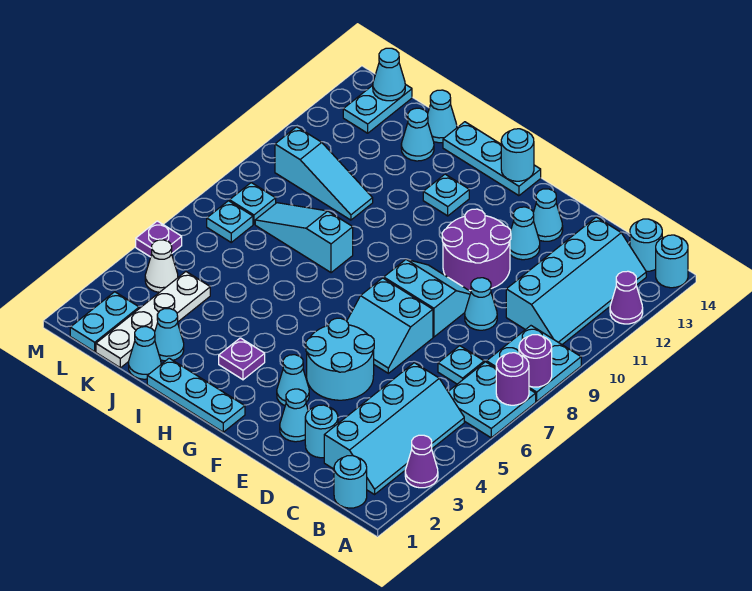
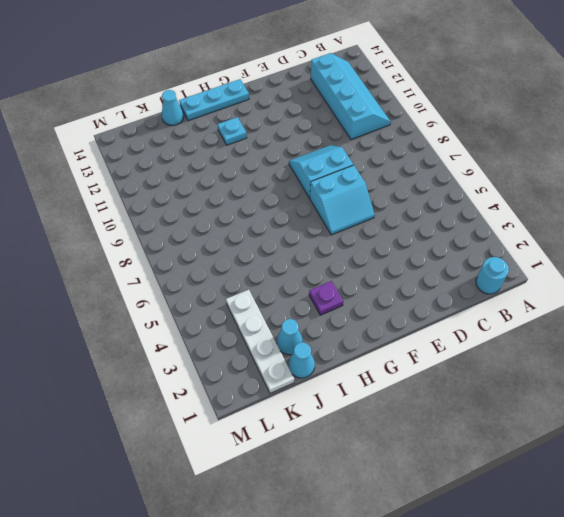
none -> purple cone A3 level 1
none -> cyan plate A6:B7 level 1
none -> cyan plate A8:B9 level 1
none -> purple cone A12 level 1

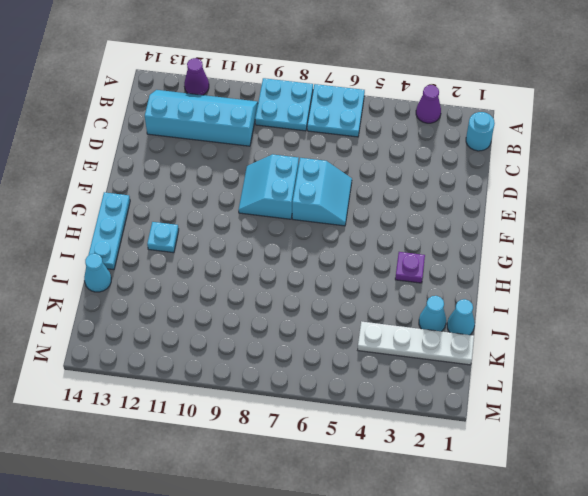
none -> cyan round brick A14 level 1
none -> cyan slope B2:C5 level 1 top C
none -> cyan round brick B14 level 1
none -> cyan plate C7 level 1

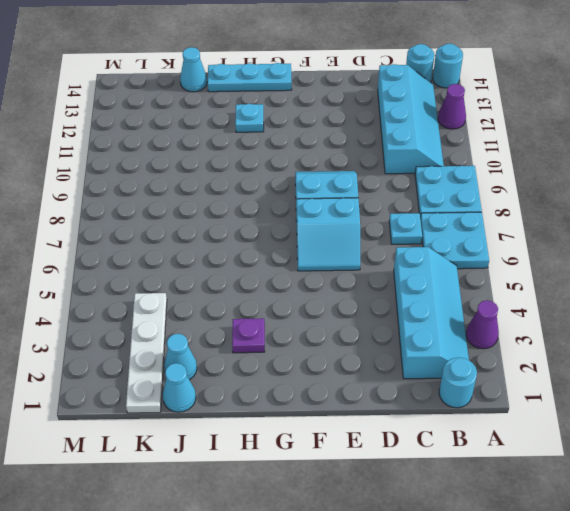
none -> cyan round brick D2 level 1
none -> cyan cone D9 level 1
none -> cyan cone E2 level 1
none -> cyan round brick E4:F5 level 1

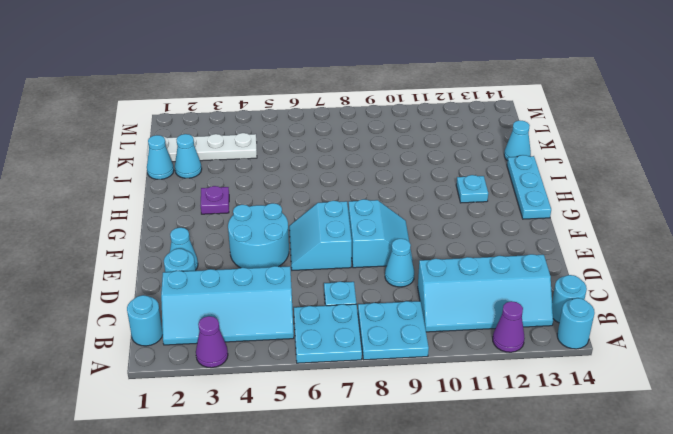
none -> purple round brick E10:F11 level 1
none -> cyan cone E12 level 1
none -> cyan cone E13 level 1
none -> cyan cone F3 level 1

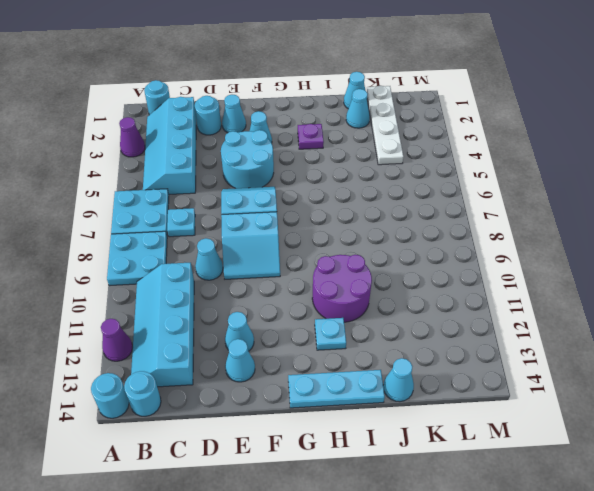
purple round brick H10:I11 level 1 -> purple round brick E10:F11 level 1
none -> cyan plate G1:I1 level 1
none -> cyan slope I8:K8 level 1 top I
none -> cyan slope J10:L10 level 1 top L
none -> cyan cone J13 level 1

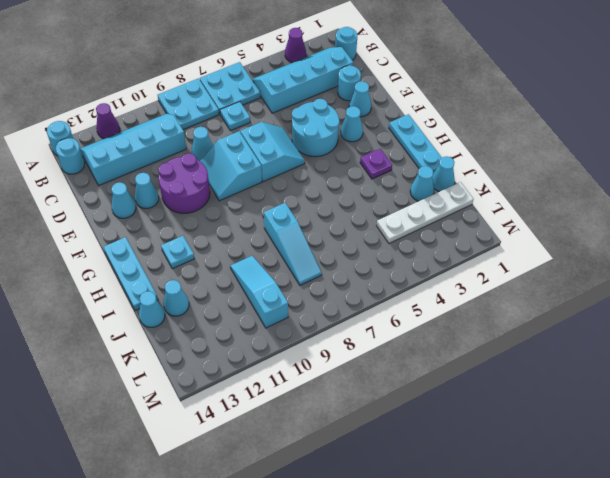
none -> cyan plate L1:L2 level 1
none -> white cone L4 level 1
none -> cyan plate L7 level 1
none -> cyan plate L8 level 1

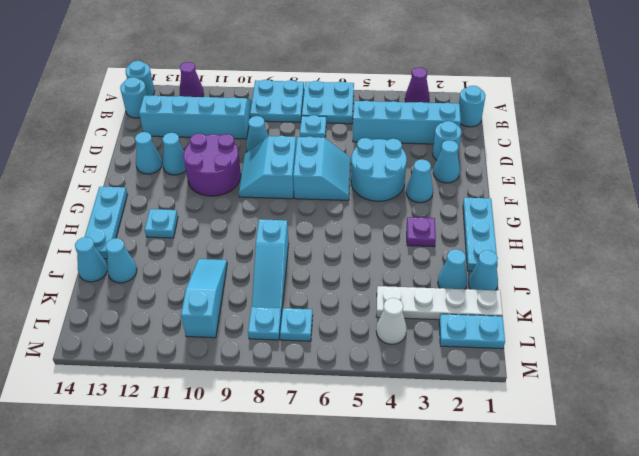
none -> cyan plate L13:L14 level 1
none -> purple plate M5 level 1
none -> purple round brick A7 level 2
none -> purple round brick A8 level 2

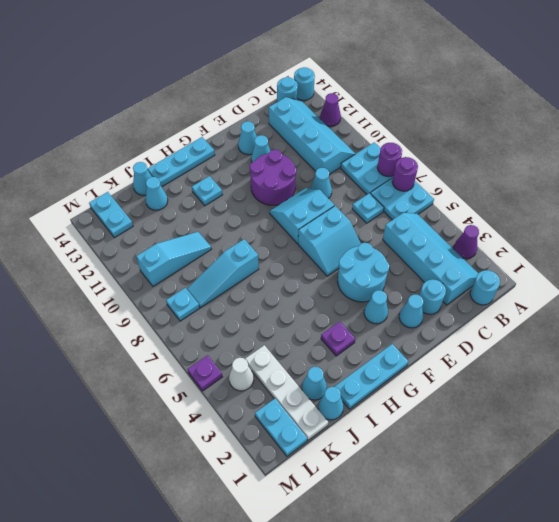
none -> cyan plate L7 level 1
none -> cyan round brick G14 level 2
none -> cyan cone L14 level 2

